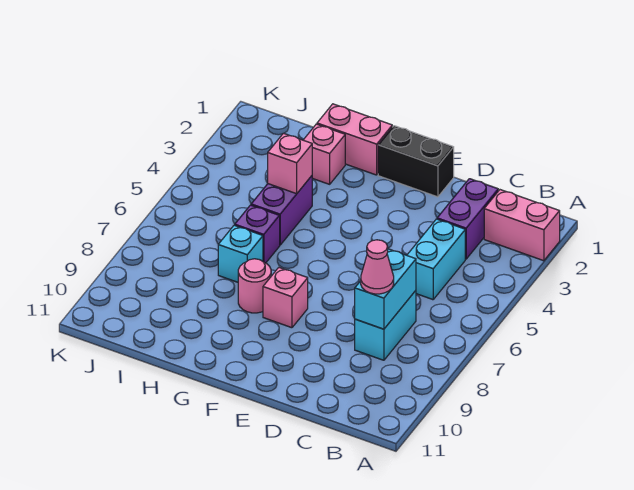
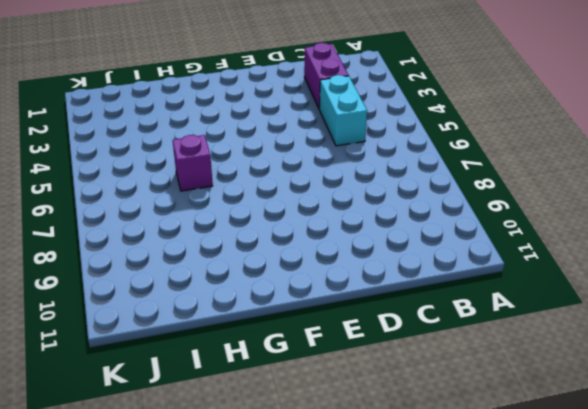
none -> pink brick A2:B2 level 1
none -> cyan brick C7:C8 level 1
none -> black brick E1:F1 level 1

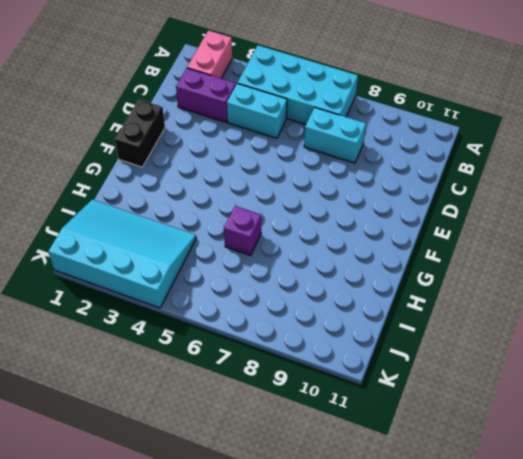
cyan brick A4:B7 level 1 -> none
cyan slope I1:K4 level 1 top K -> none
none -> pink brick F8 level 1
none -> pink brick G1:H1 level 1
none -> pink round brick G8 level 1

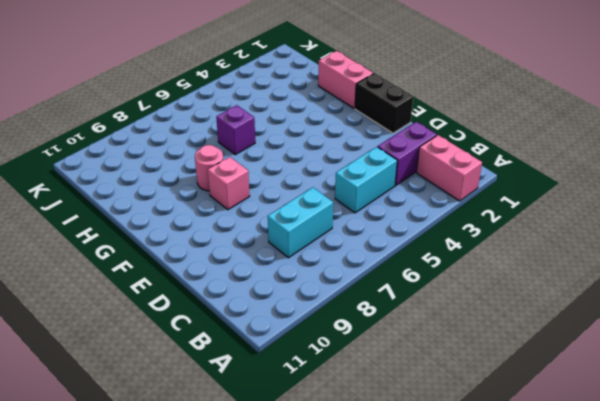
none -> pink brick H2 level 1
none -> purple brick H4:H5 level 1
none -> cyan brick H7 level 1

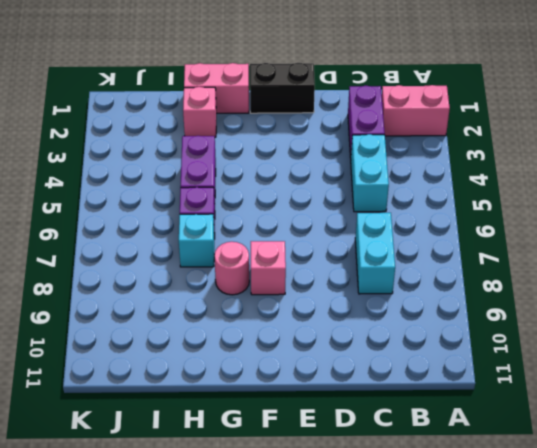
none -> cyan brick C7:C8 level 2
none -> pink brick H4 level 2
none -> pink cone C8 level 3

